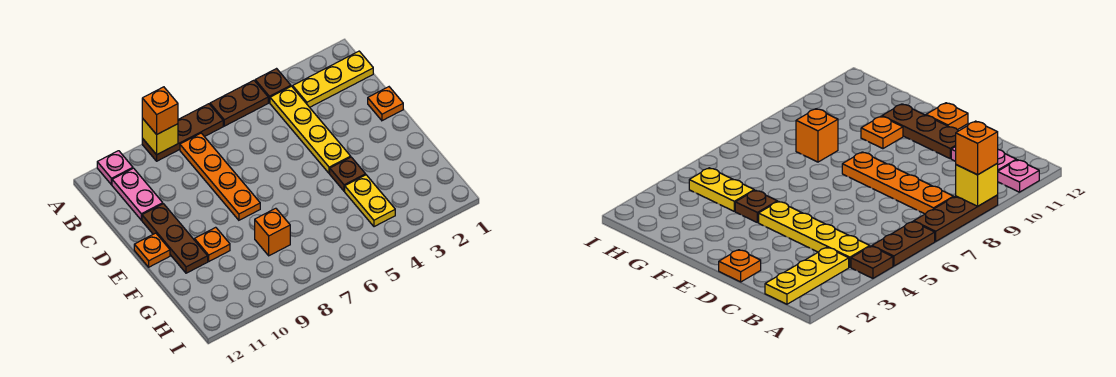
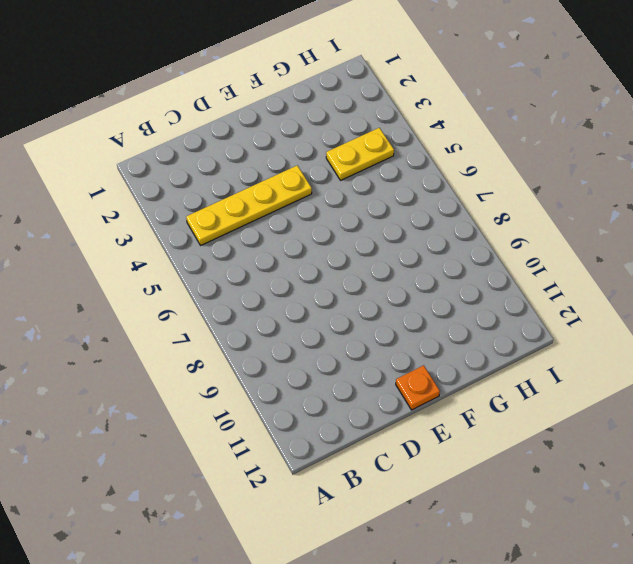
none -> brown plate A4 level 1
none -> brown plate A5:A6 level 1
none -> brown plate A7:A9 level 1

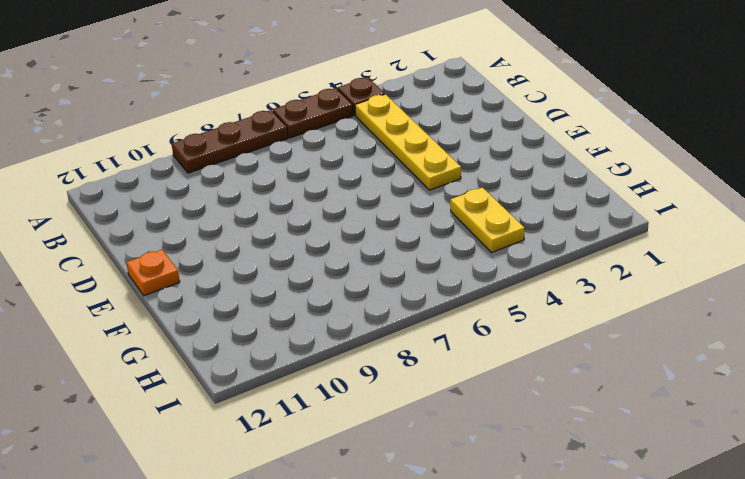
none -> pink plate A11 level 1
none -> yellow plate B1:B3 level 1
none -> orange plate B8:E8 level 1

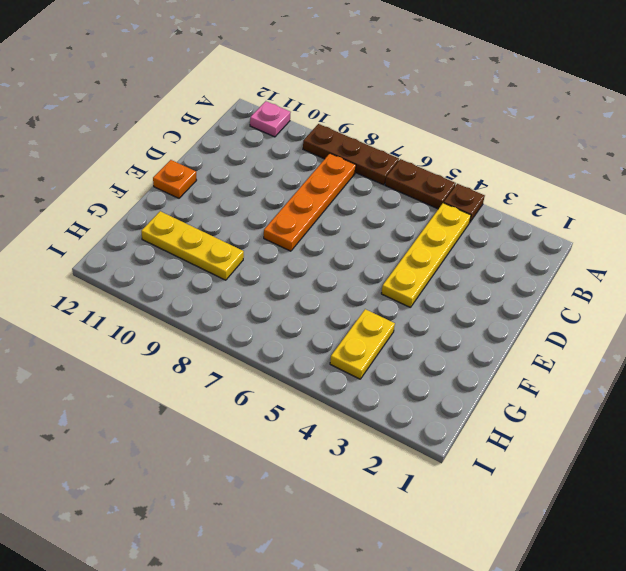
yellow plate G9:G11 level 1 -> yellow plate B1:B3 level 1
none -> pink plate B11:C11 level 1
none -> orange plate D1 level 1
none -> brown plate D11:F11 level 1

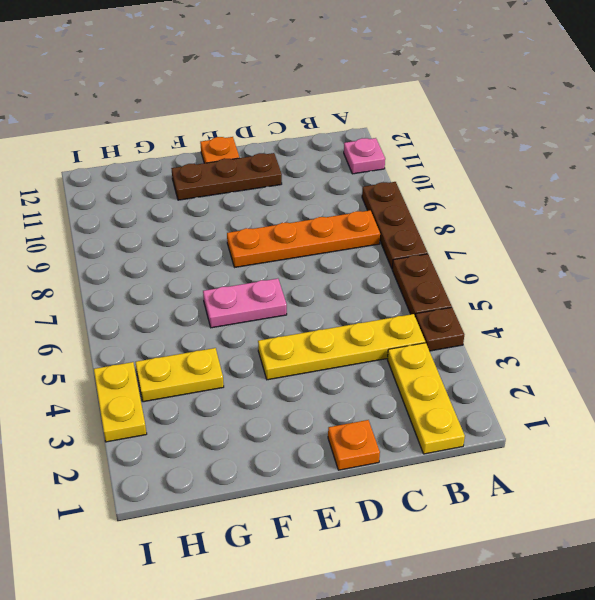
pink plate E6:F6 level 1 -> pink plate B11:C11 level 1
yellow plate I3:I4 level 1 -> none
none -> brown plate F4 level 1
none -> orange plate F10 level 1
none -> orange brick G8 level 1

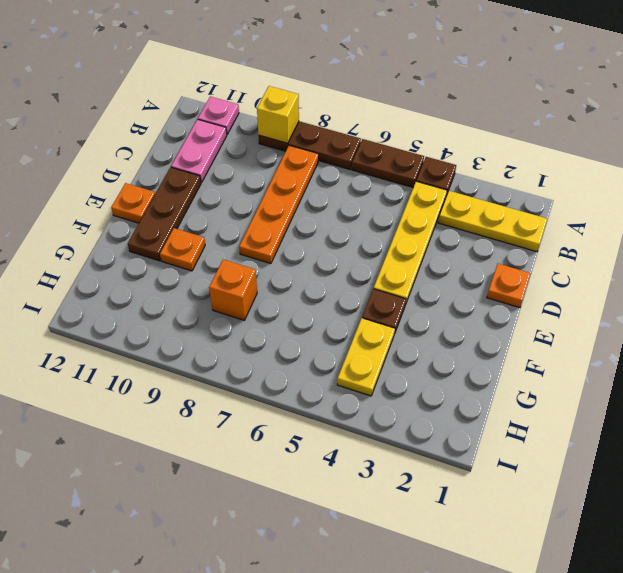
none -> orange brick A9 level 3

